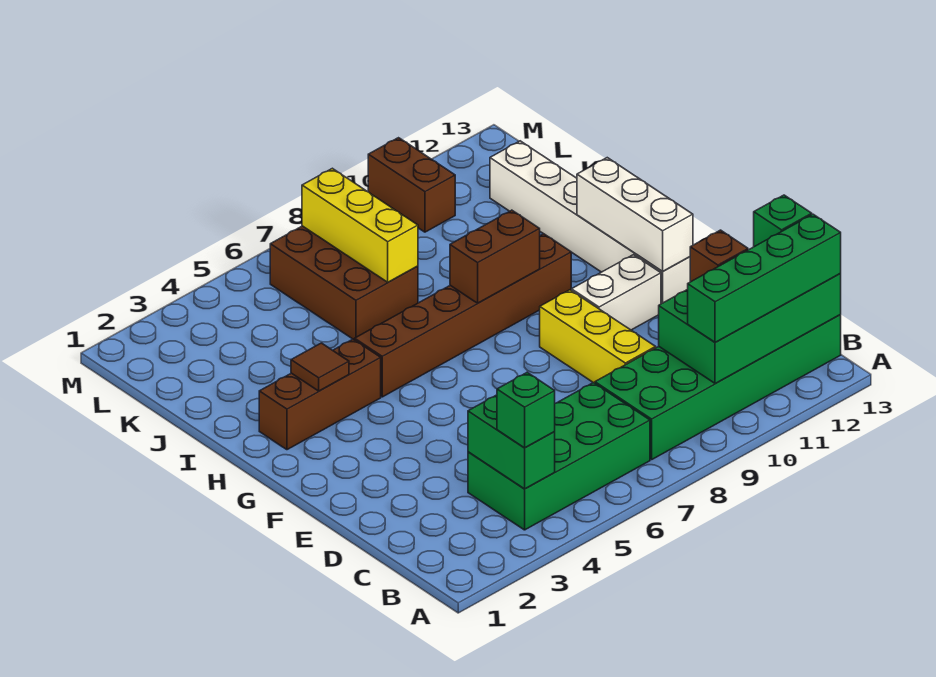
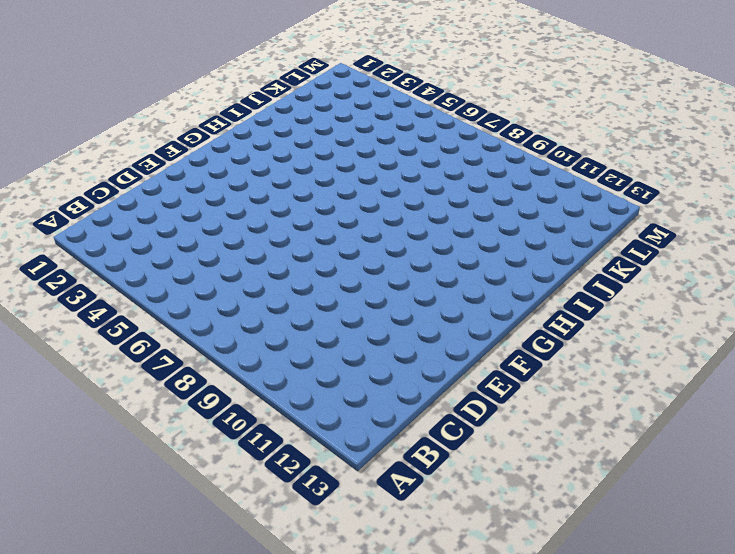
none -> green brick B4:C7 level 1
none -> green brick B8:C13 level 1
none -> yellow brick D9:F9 level 1

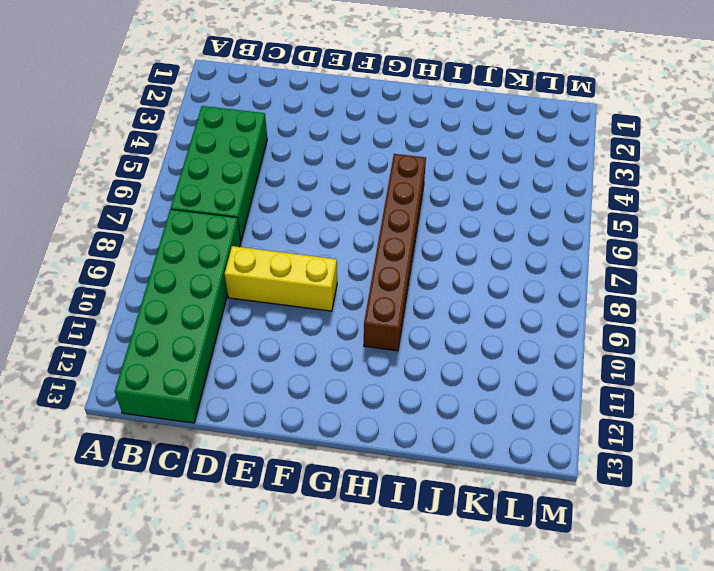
none -> white brick F10:F11 level 1
none -> white brick F12:K12 level 1
none -> brown brick H2:H4 level 1

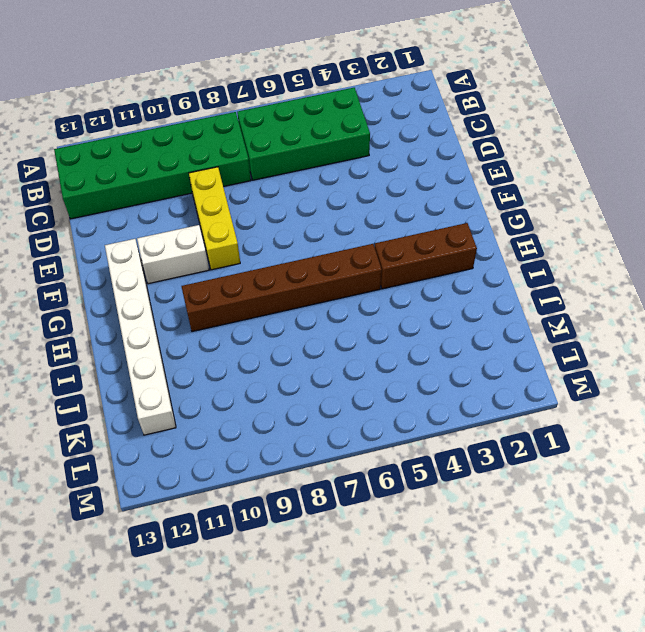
none -> brown brick J6:L7 level 1
none -> brown brick L10:M10 level 1
none -> green brick B4:C4 level 2

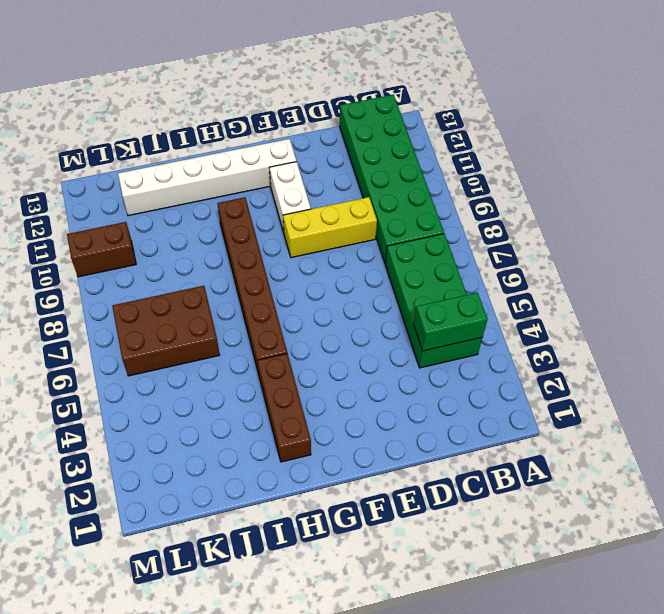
none -> green brick B10:C13 level 2
none -> white brick F12:H12 level 2
none -> brown tile H3 level 2

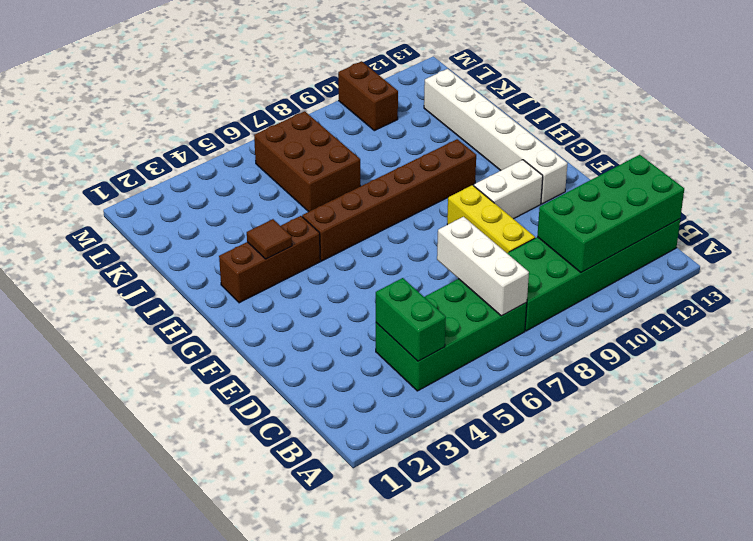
white brick B7:D7 level 2 -> white brick F12:H12 level 2
none -> brown brick H8:H9 level 2
none -> yellow brick J7:L7 level 2
none -> green brick B4 level 3

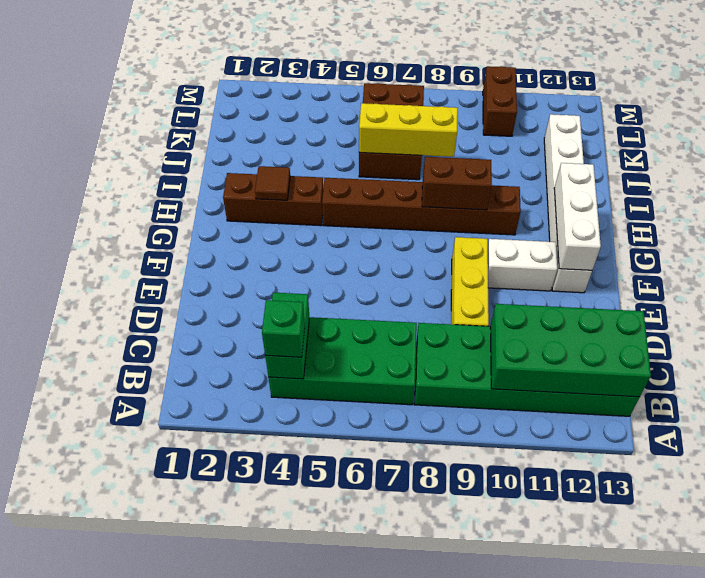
yellow brick J6:J8 level 2 -> yellow brick J7:L7 level 2
none -> green brick B10:B13 level 3
none -> brown brick C11 level 3
none -> green brick C13 level 3

